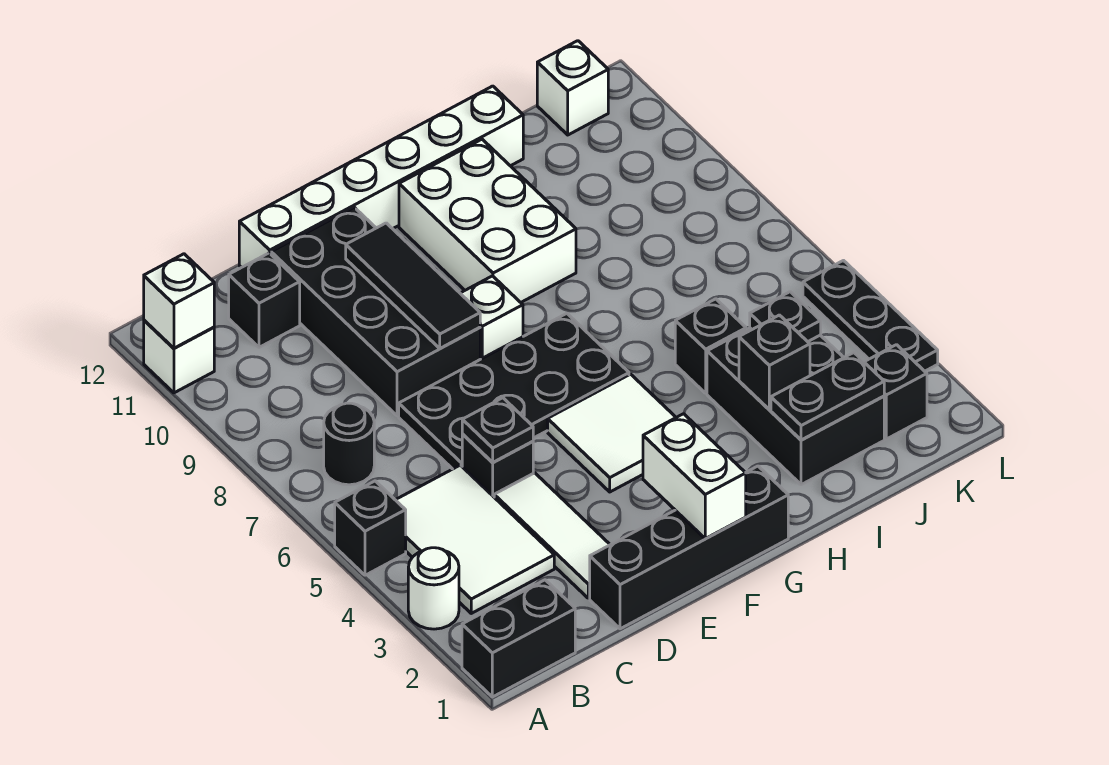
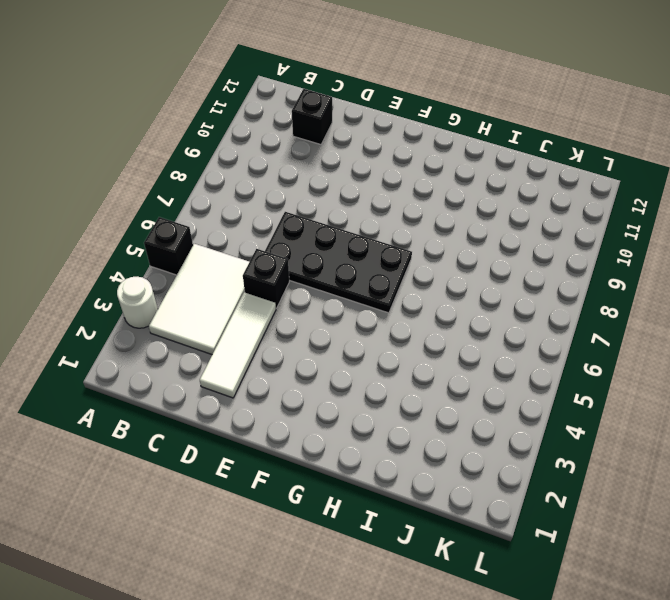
none -> black brick A1:B1 level 1
none -> white brick A11 level 1
none -> black round brick B7 level 1

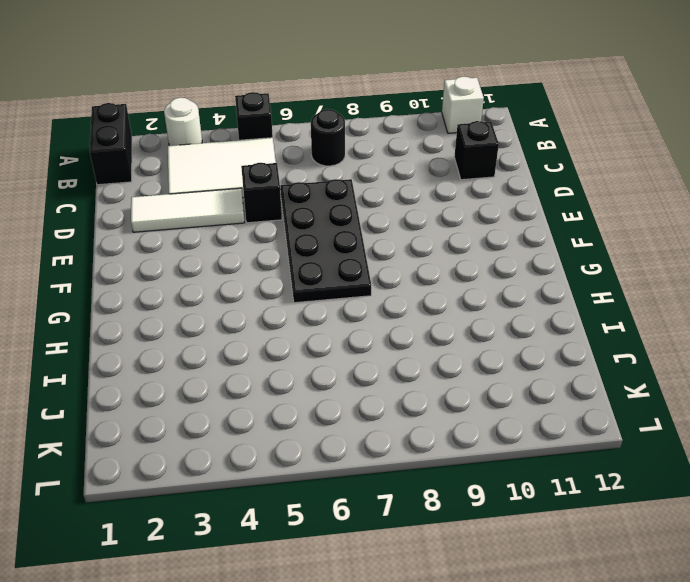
none -> black brick D1:G1 level 1
none -> black brick D8:E11 level 1
none -> white brick D12:I12 level 1

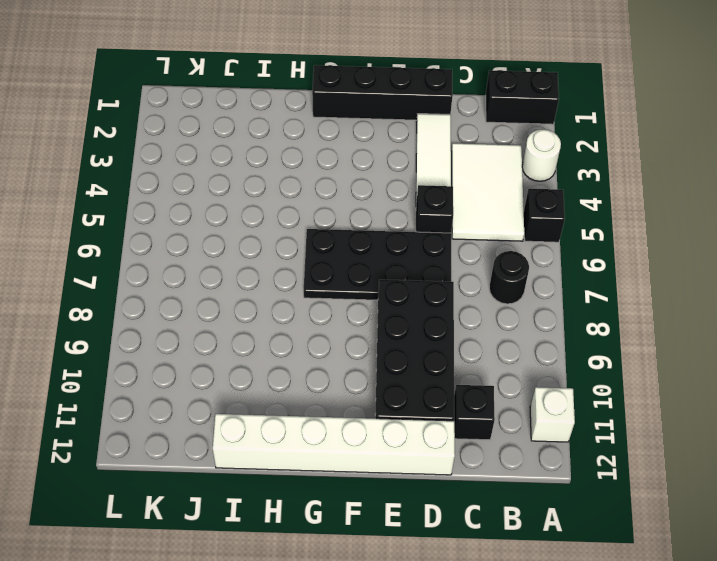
none -> white tile F4:G5 level 1
none -> white brick F8 level 1
none -> white brick G9:H11 level 1

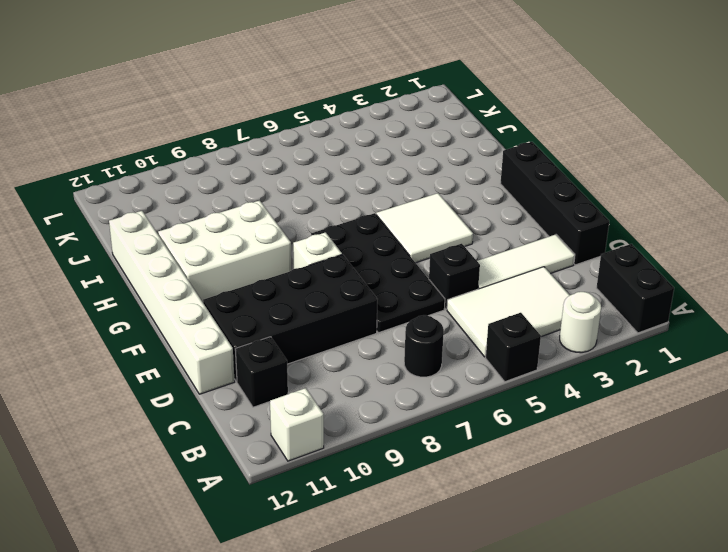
none -> black brick I2:J4 level 1
none -> black brick I5 level 1
none -> black brick K2 level 1

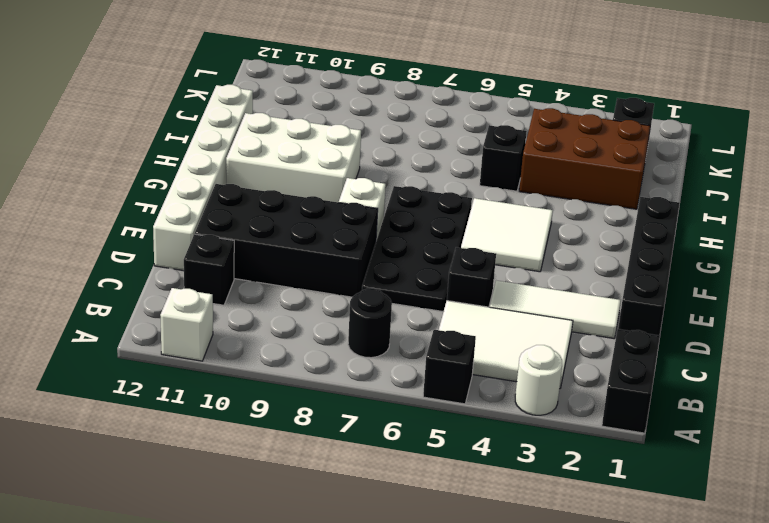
brown brick I2:J4 level 1 -> black brick I2:J4 level 1
none -> white brick K12 level 1
none -> black plate L3:L5 level 1
none -> white brick A11 level 2

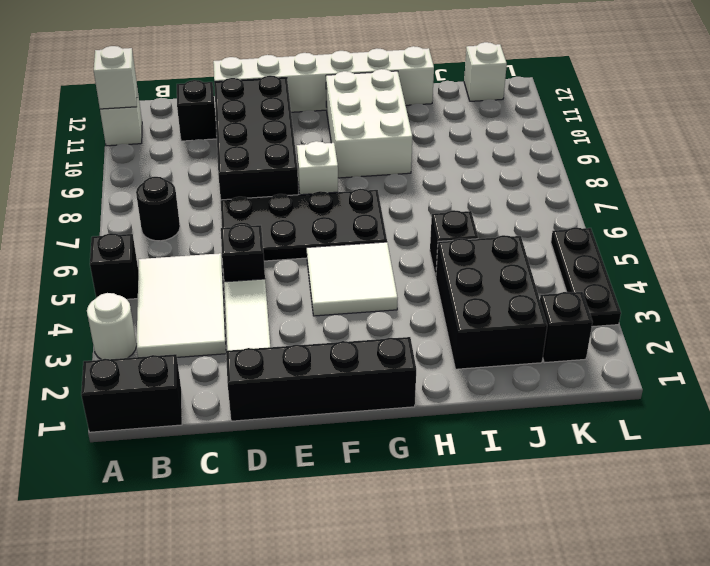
none -> black plate D5 level 2
none -> black tile E8:E10 level 2
none -> white brick F1:F2 level 2

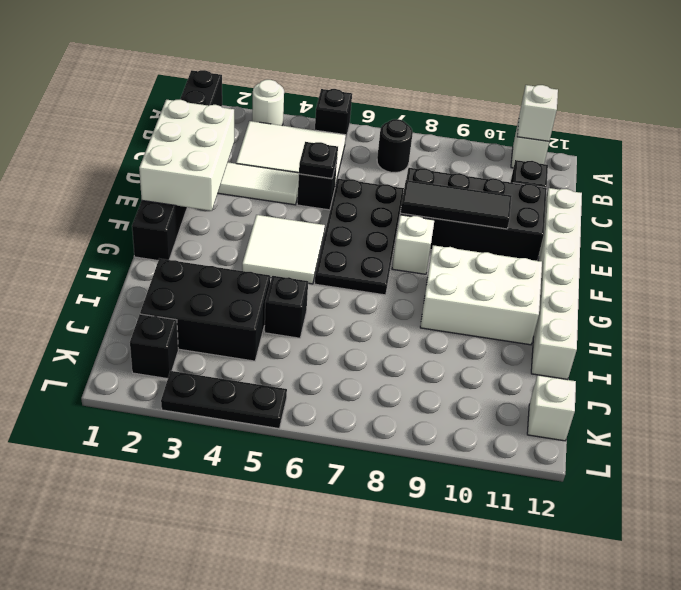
white brick D1:F2 level 2 -> white brick F1:F2 level 2
none -> black plate I2:J2 level 2
none -> black brick I3 level 2
none -> black plate J4 level 2

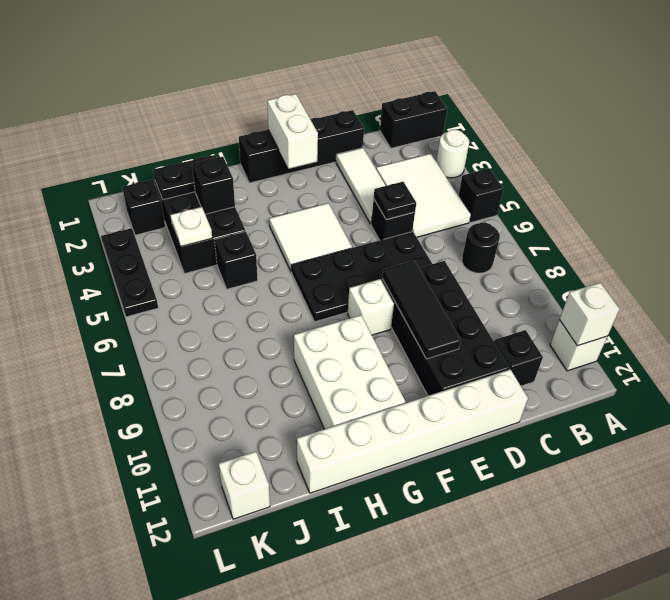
white plate J4 level 2 -> black plate J4 level 2

